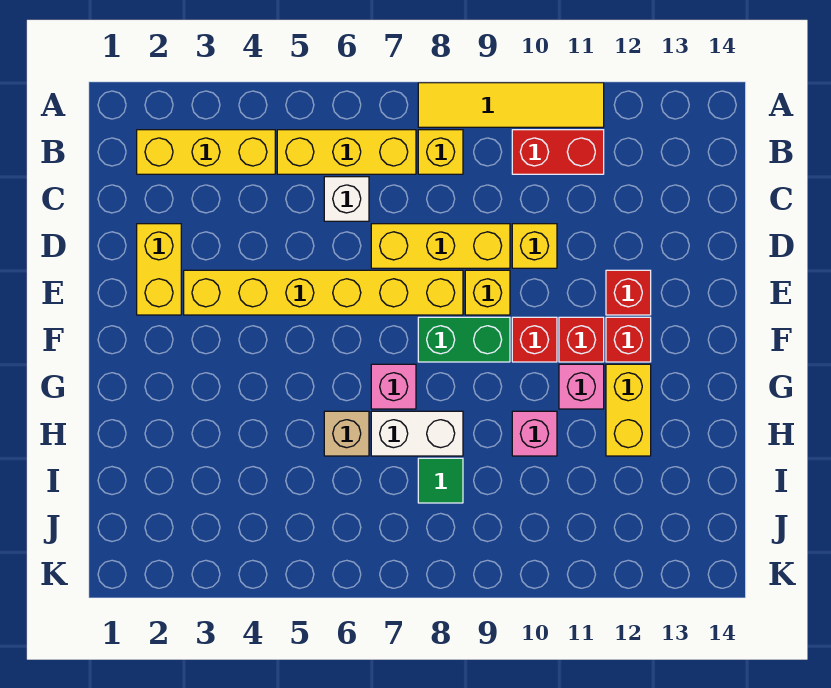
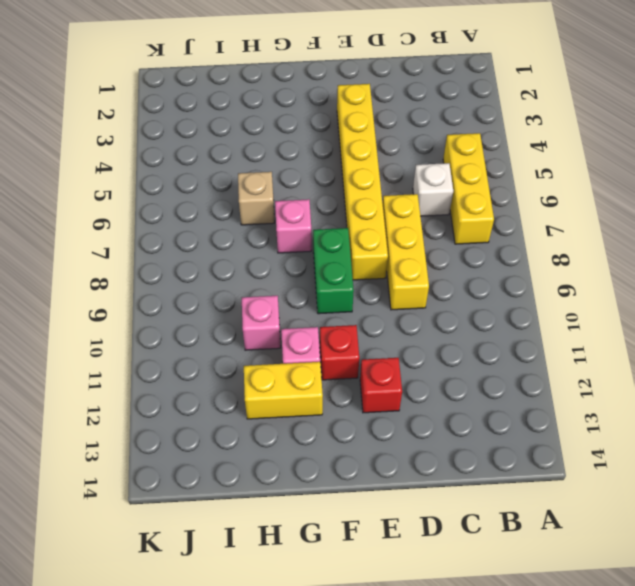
none -> yellow tile A8:A11 level 1
none -> yellow brick B2:B4 level 1
none -> yellow brick B8 level 1

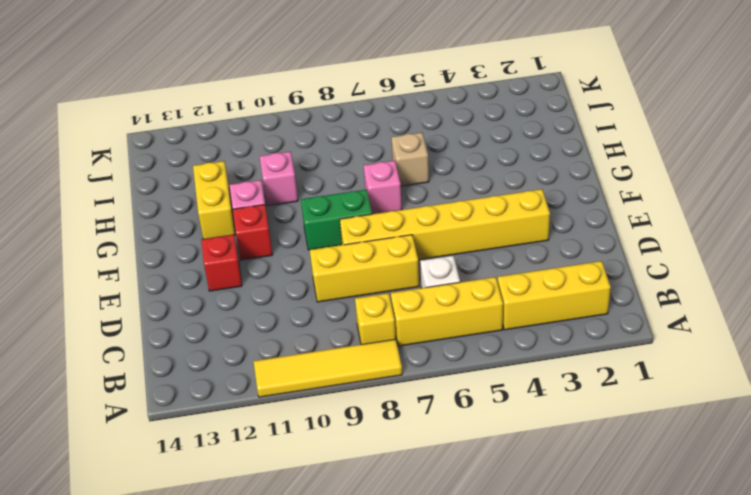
none -> red brick B10:B11 level 1
none -> yellow brick D2:E2 level 1
none -> yellow brick D10 level 1

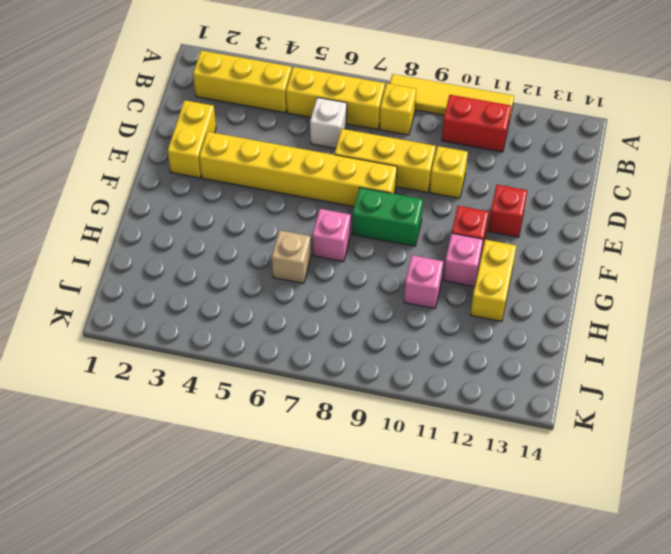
none -> yellow brick E9 level 1
none -> red brick F10 level 1
none -> red brick F12 level 1

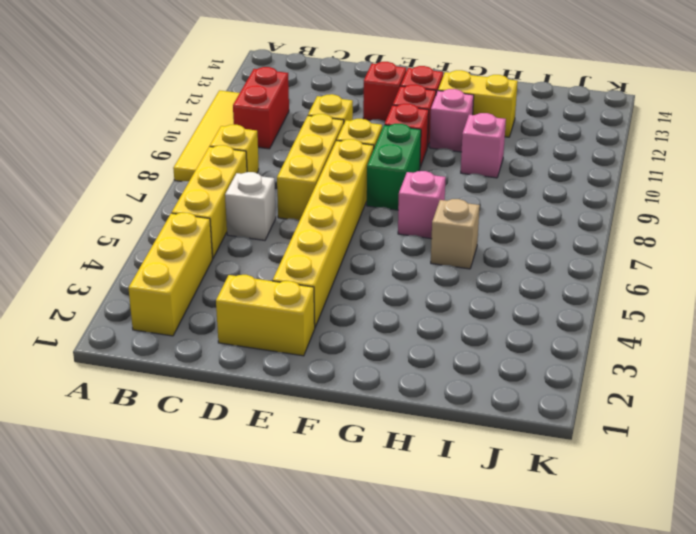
none -> white brick H7:H8 level 1
none -> green tile I8 level 1

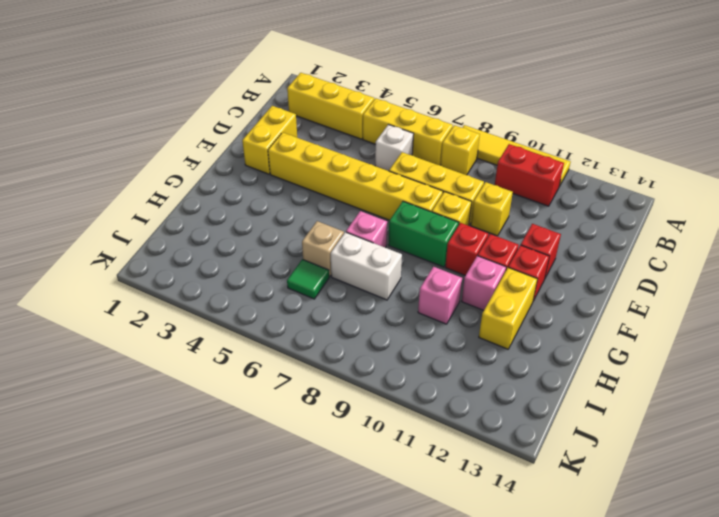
green tile I6 level 1 -> green tile I8 level 1

